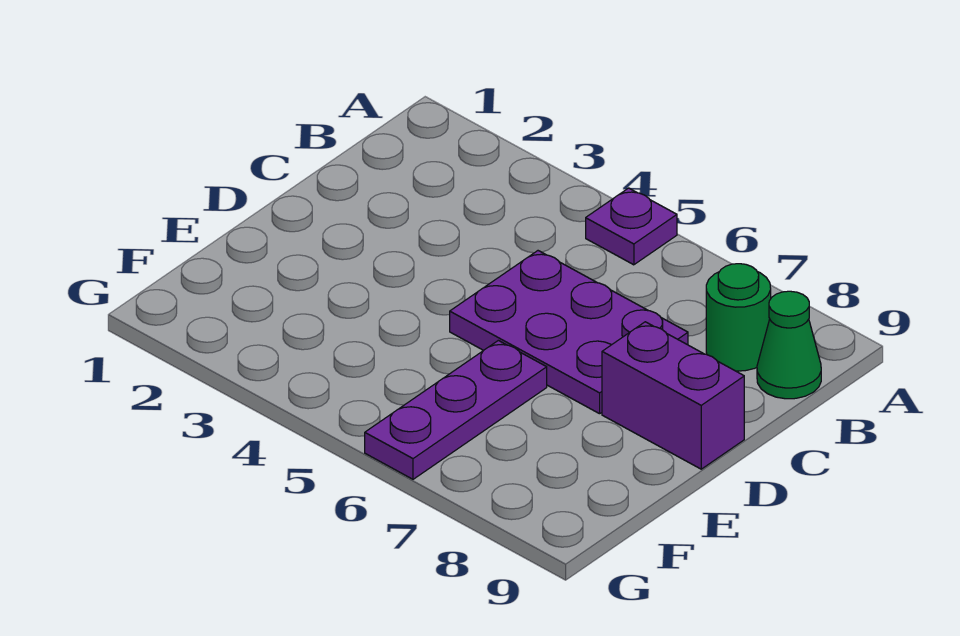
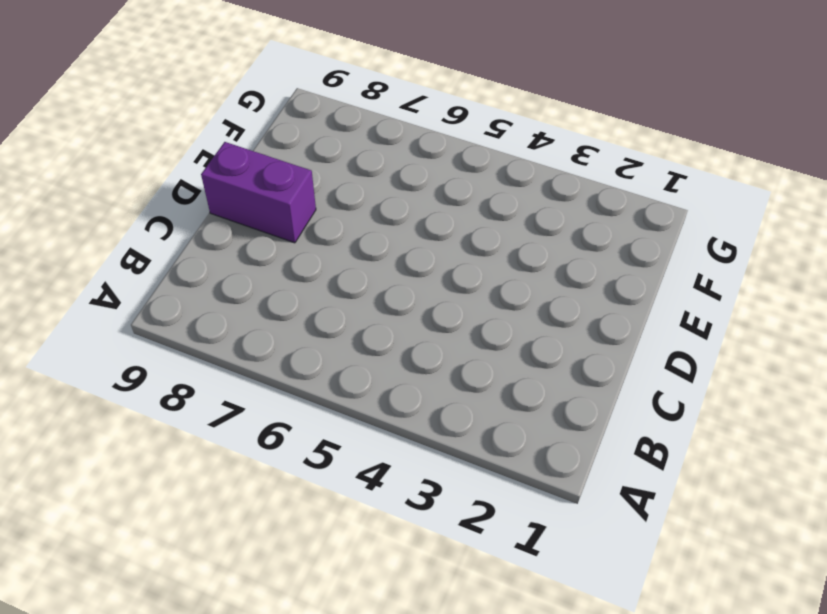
none -> purple plate A5 level 1
none -> green round brick B8 level 1

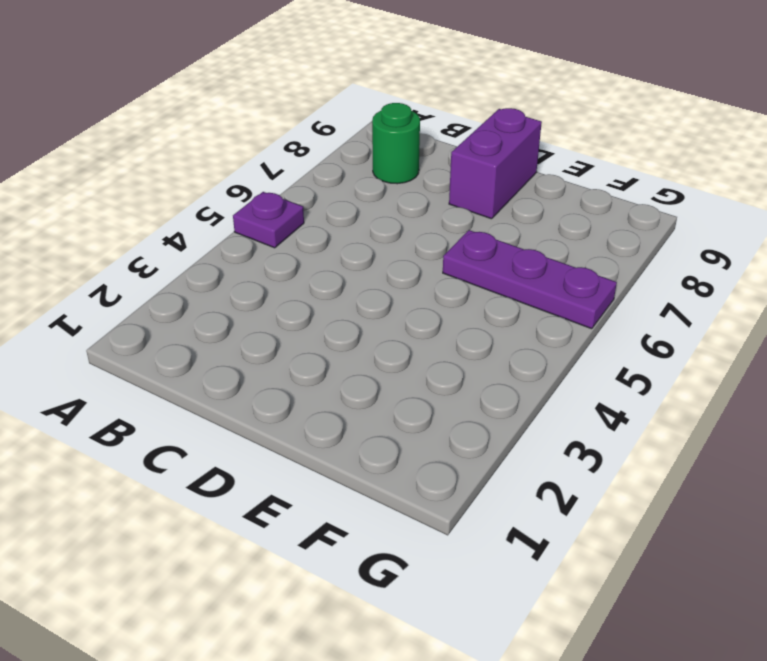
none -> green cone B9 level 1
none -> purple plate C5:D7 level 1

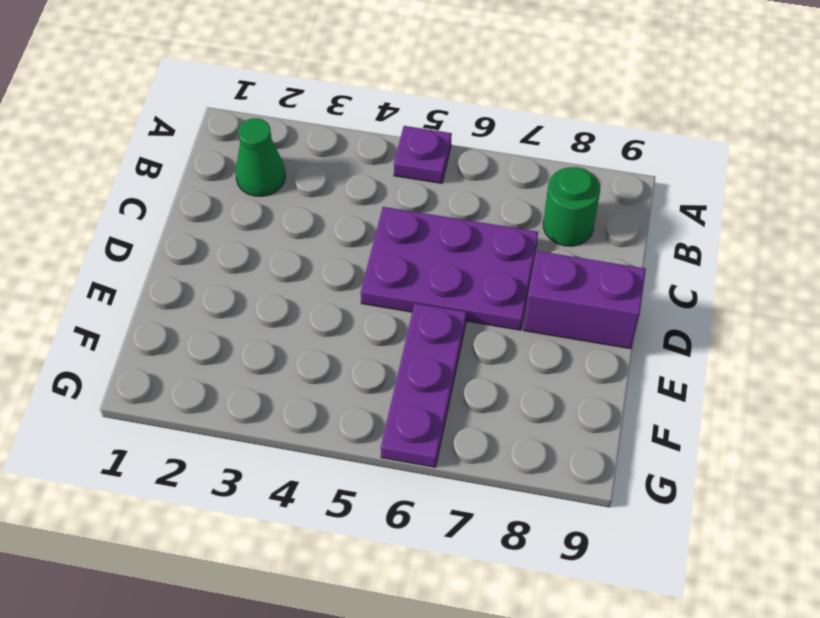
green cone B2 level 1 -> green cone B9 level 1

